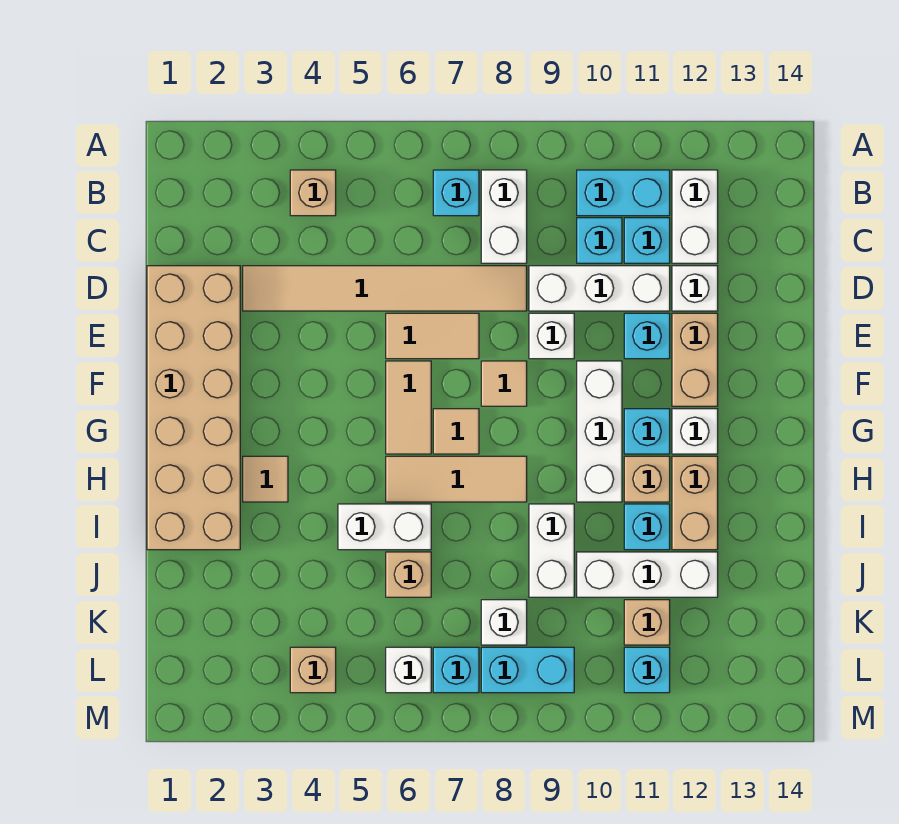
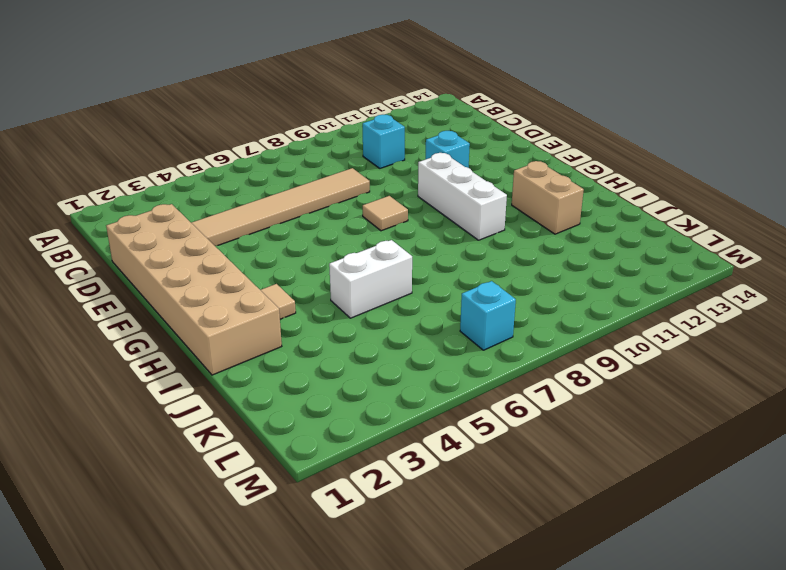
none -> tan brick B4 level 1
none -> cyan brick B7 level 1
none -> white brick B8:C8 level 1
none -> cyan brick B10:B11 level 1

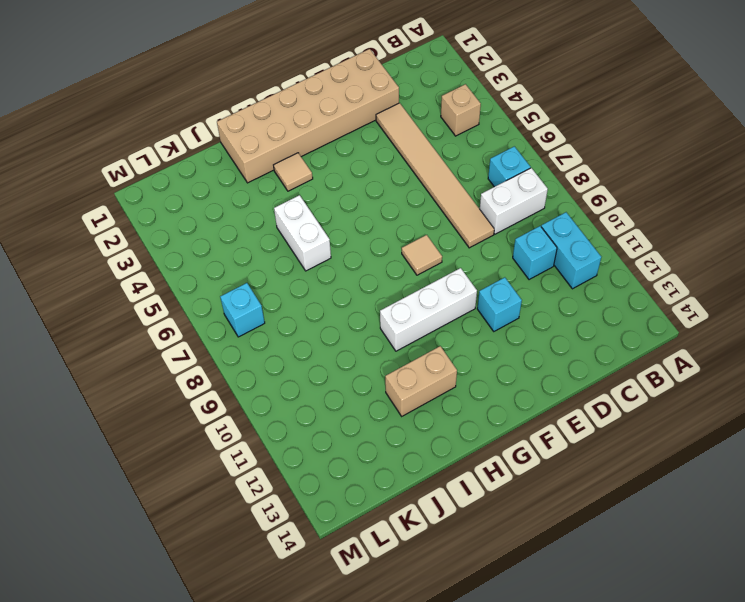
none -> white brick B12:C12 level 1
none -> cyan brick C11 level 1
none -> white brick D9:D11 level 1
none -> white brick D12 level 1

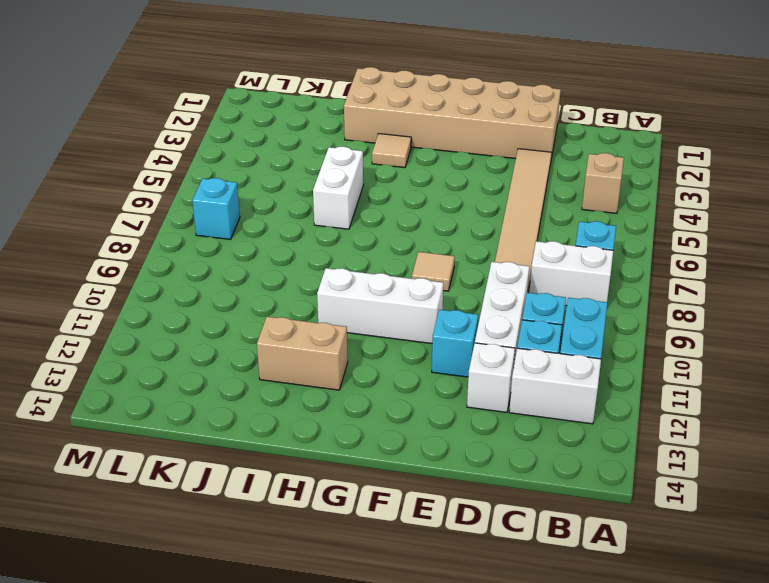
none -> tan tile E6:E7 level 1
none -> white brick E9 level 1
none -> tan brick E12:F12 level 1
none -> tan tile F6:G6 level 1

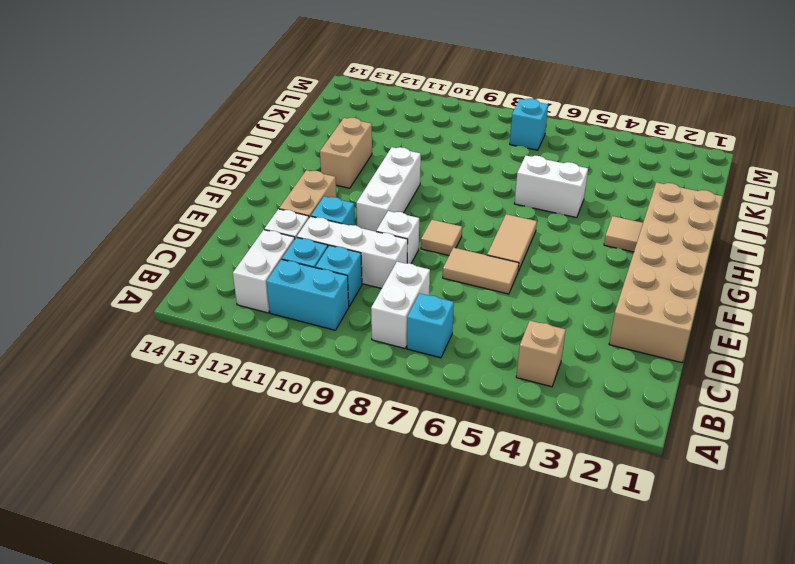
none -> tan tile D3:D8 level 1
none -> tan tile G7 level 1
none -> cyan brick G11 level 1
none -> white brick G12 level 1

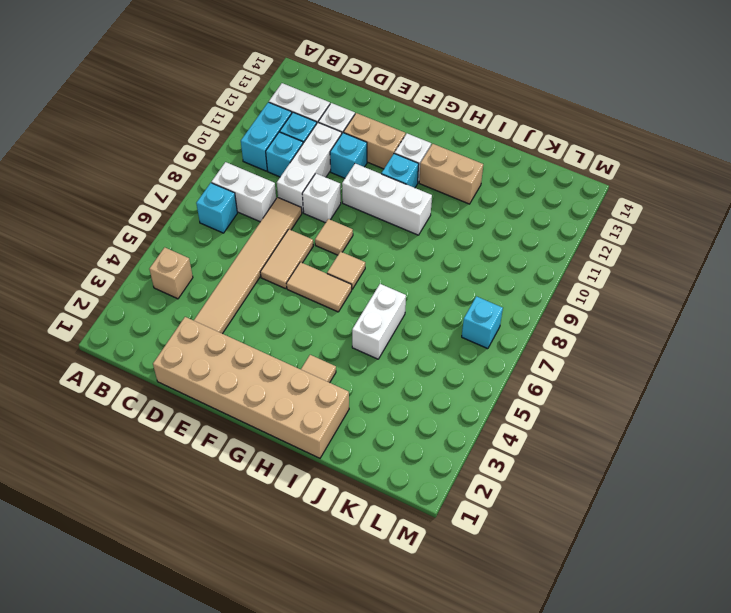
none -> tan tile H6:H8 level 1
none -> tan brick H11 level 1
none -> white brick I9:J9 level 1
none -> cyan brick I11 level 1

